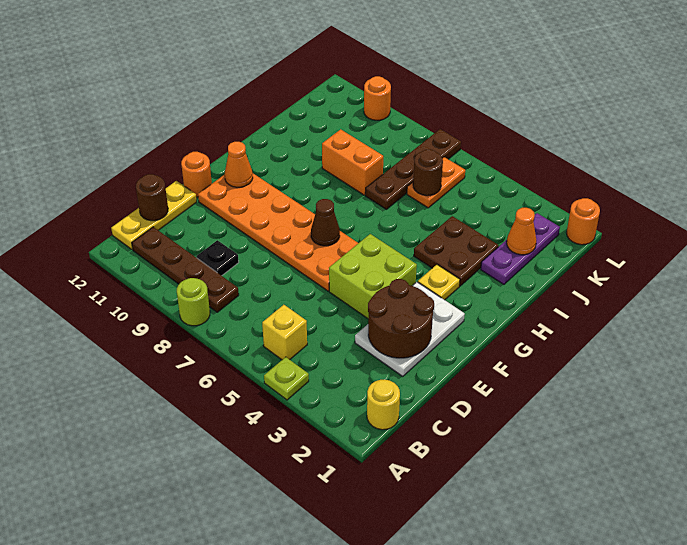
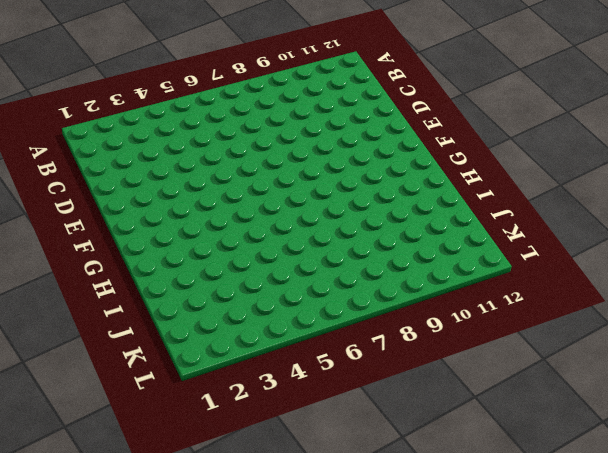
none -> lime plate A4 level 1
none -> lime round brick A8 level 1
none -> yellow round brick B1 level 1

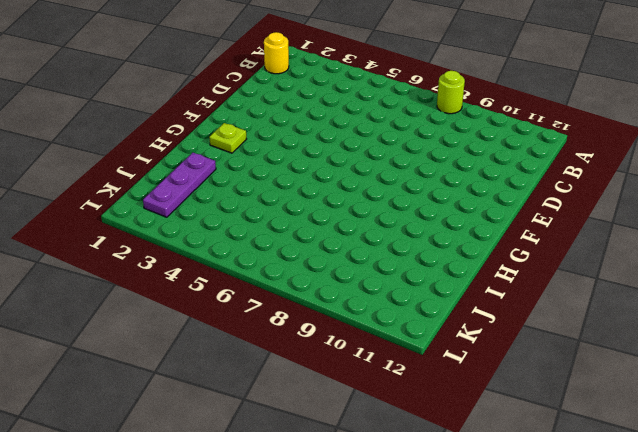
lime plate G2 level 1 -> lime plate A4 level 1
none -> yellow brick B5 level 1
none -> brown plate B8:B11 level 1
none -> yellow plate B12:D12 level 1

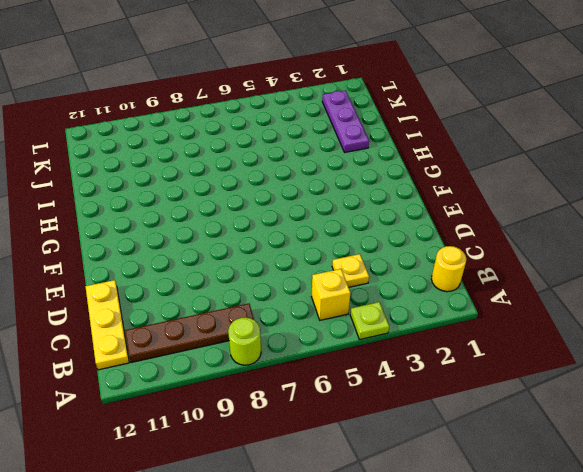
yellow plate C4 level 1 -> yellow plate G3 level 1
none -> black plate C9 level 1
none -> white plate D2:F3 level 1
none -> lime brick E4:F5 level 1

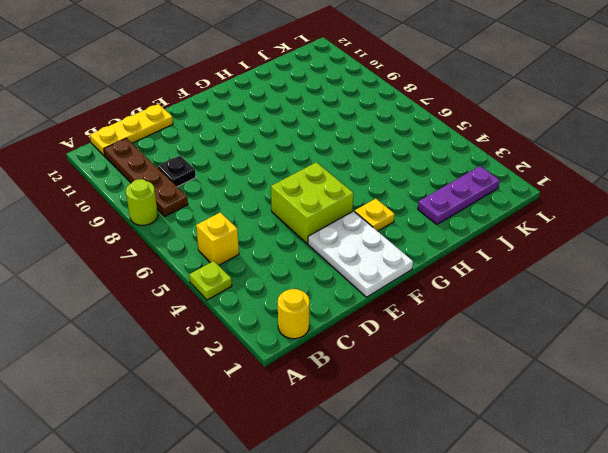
white plate E1:F3 level 1 -> white plate D2:F3 level 1
none -> orange plate E6:F11 level 1
none -> orange round brick E12 level 1
none -> brown plate H3:I4 level 1

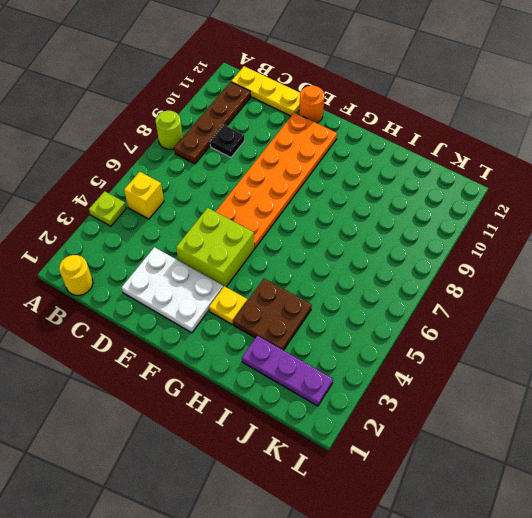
none -> brown plate I7:L7 level 1
none -> orange brick I8:I9 level 1
none -> orange plate J6:K6 level 1

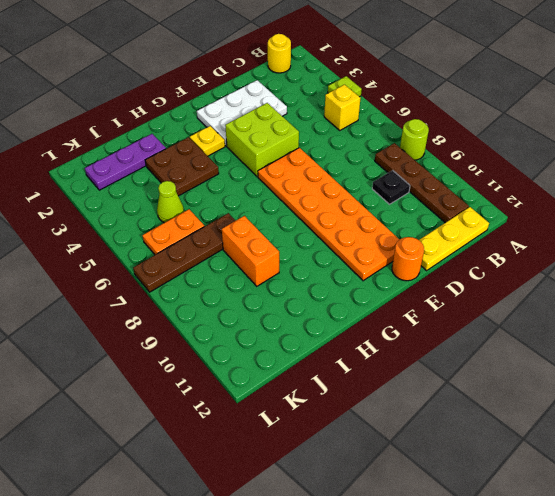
lime cone J5 level 1 -> none
none -> orange round brick L1 level 1
none -> orange round brick L10 level 1
none -> brown round brick C12 level 2

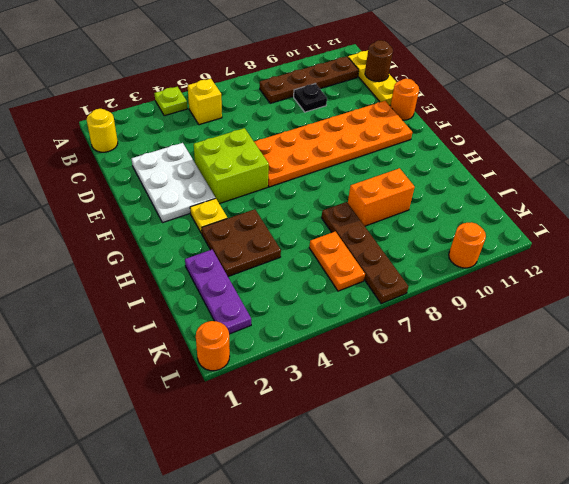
none -> lime round brick A8 level 1
none -> brown round brick D2:E3 level 2
none -> brown cone F7 level 2

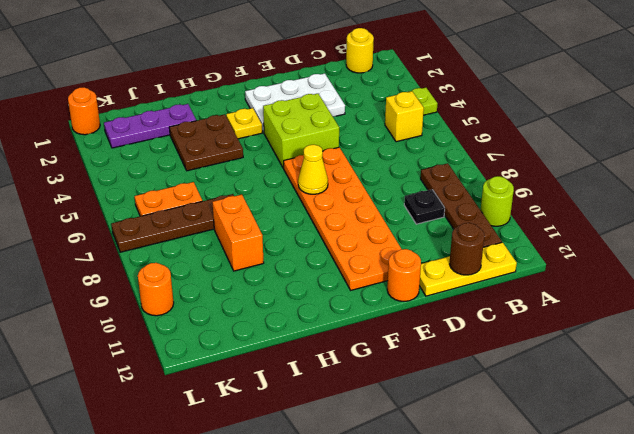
lime round brick A10 level 1 -> lime round brick A8 level 1
yellow cone F7 level 2 -> brown cone F7 level 2
none -> brown round brick D2:E3 level 2
none -> orange cone F11 level 2
none -> orange cone J2 level 2

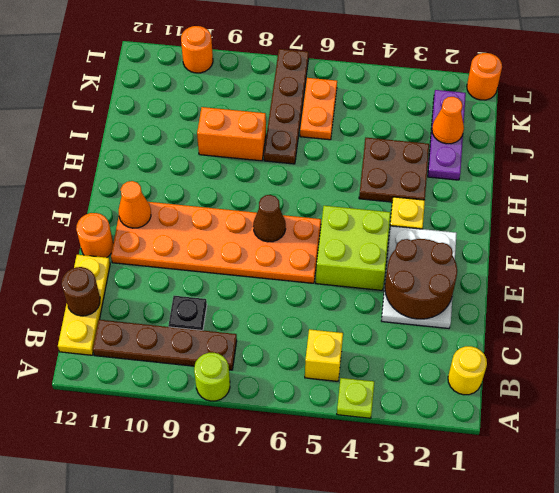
none -> brown round brick J6 level 2

